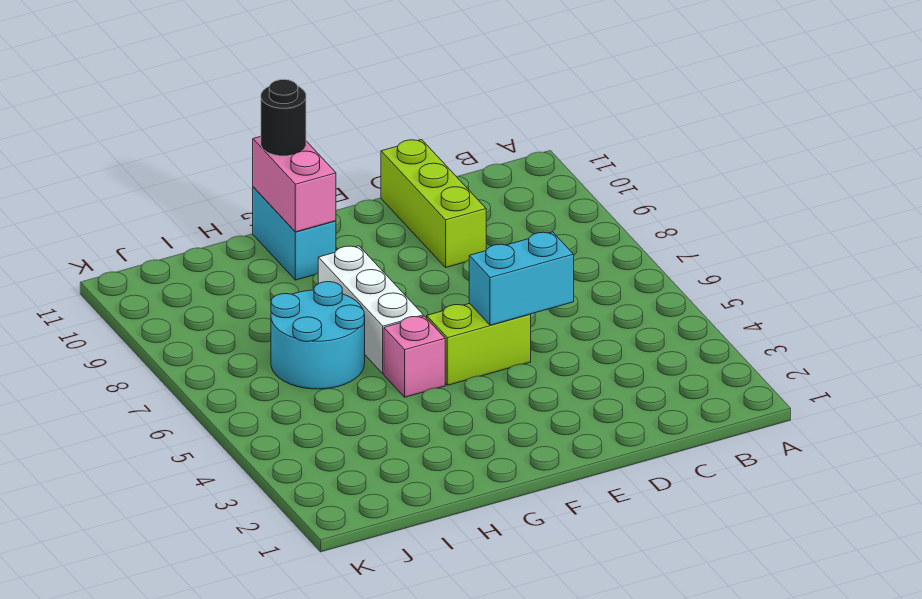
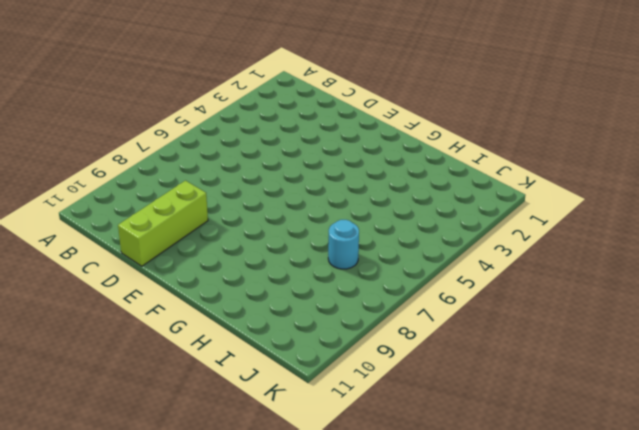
cyan round brick I7 level 1 -> cyan round brick H6:I7 level 1
none -> lime brick E5:F5 level 1
none -> pink brick G5 level 1

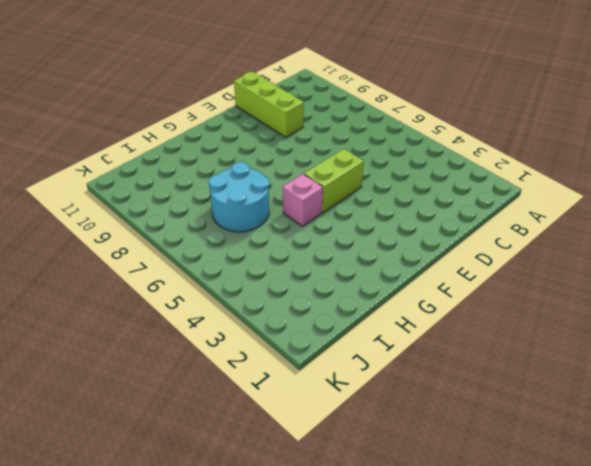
none -> white brick G6:G8 level 1
none -> cyan brick G10:G11 level 1

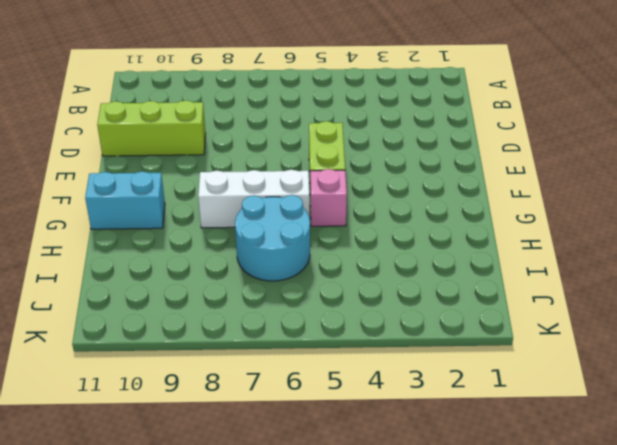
none -> cyan brick D5:E5 level 2
none -> pink brick G10:G11 level 2

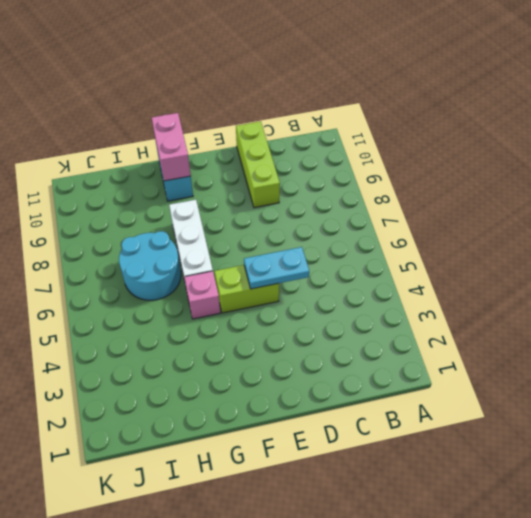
cyan plate D5:E5 level 2 -> cyan brick D5:E5 level 2
none -> black round brick G11 level 3

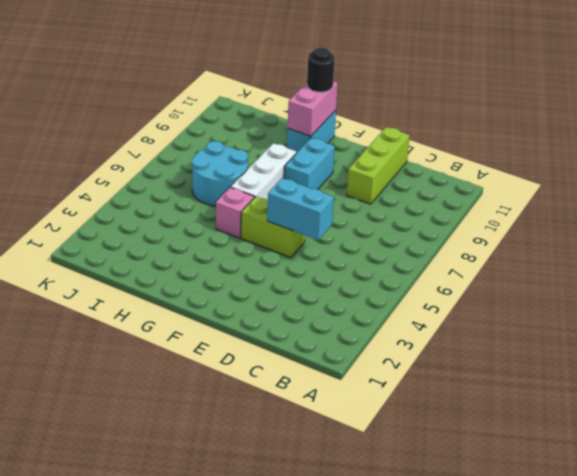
cyan brick F8:F9 level 1 -> none

